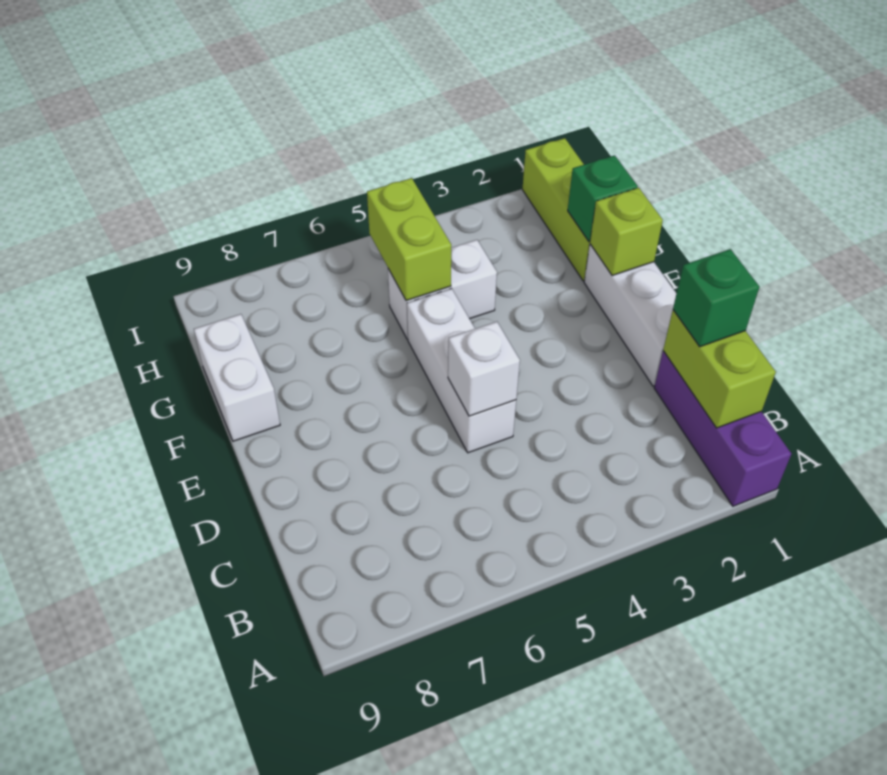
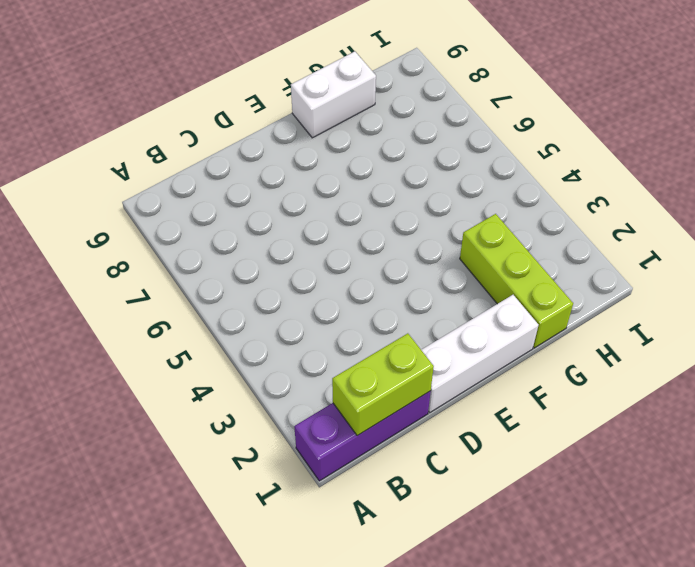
lime brick G1:G3 level 1 -> lime brick G1:I1 level 1
none -> white brick D5:F5 level 1
none -> white brick G4:G5 level 1
none -> white brick D5 level 2

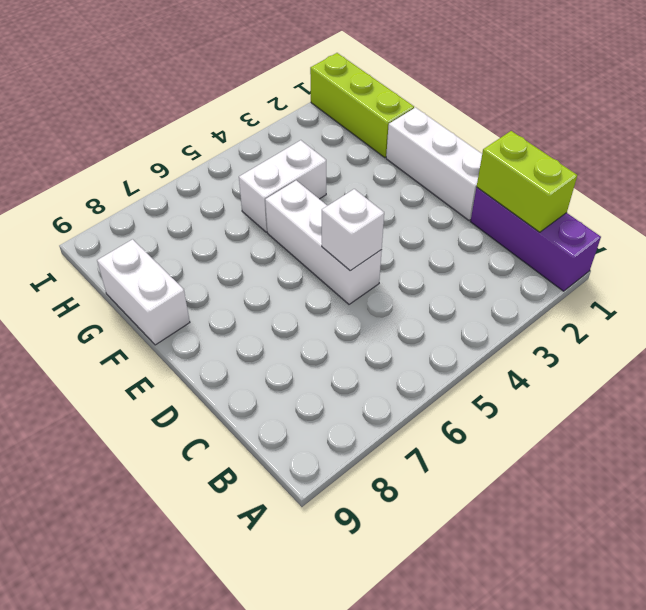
none -> lime brick F1 level 2
none -> green brick G1 level 2
none -> lime brick G5:H5 level 2

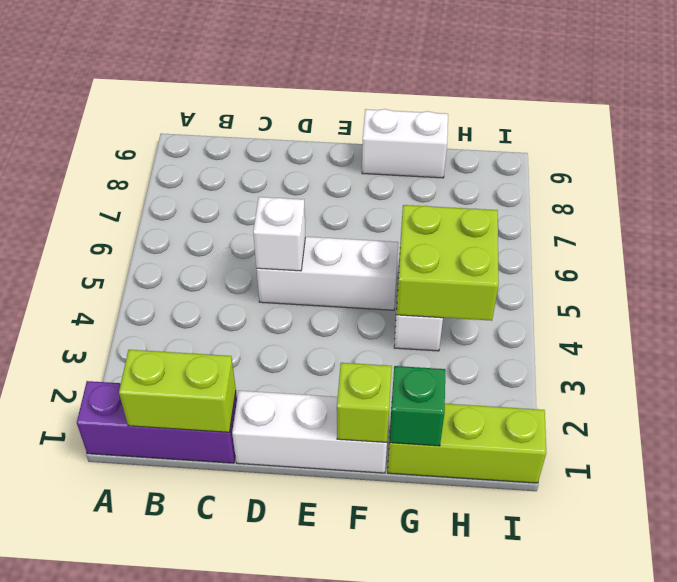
lime brick G4:H5 level 2 -> lime brick G5:H5 level 2
none -> green brick C1 level 3

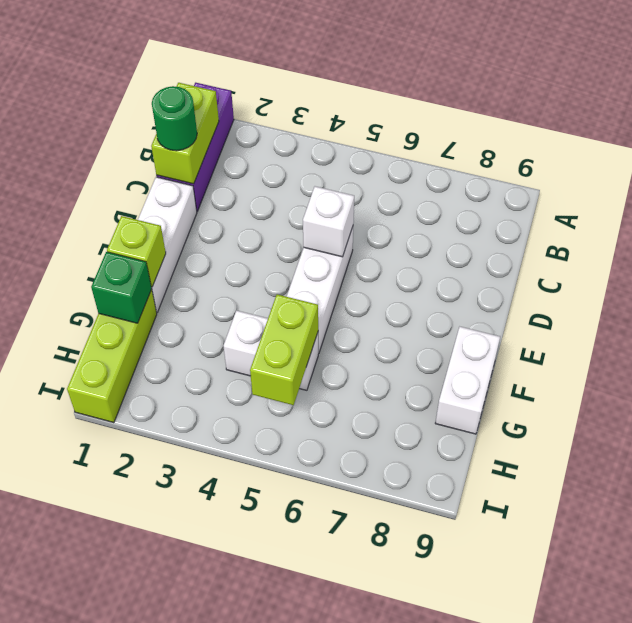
green round brick C1 level 3 -> green brick C1 level 3

